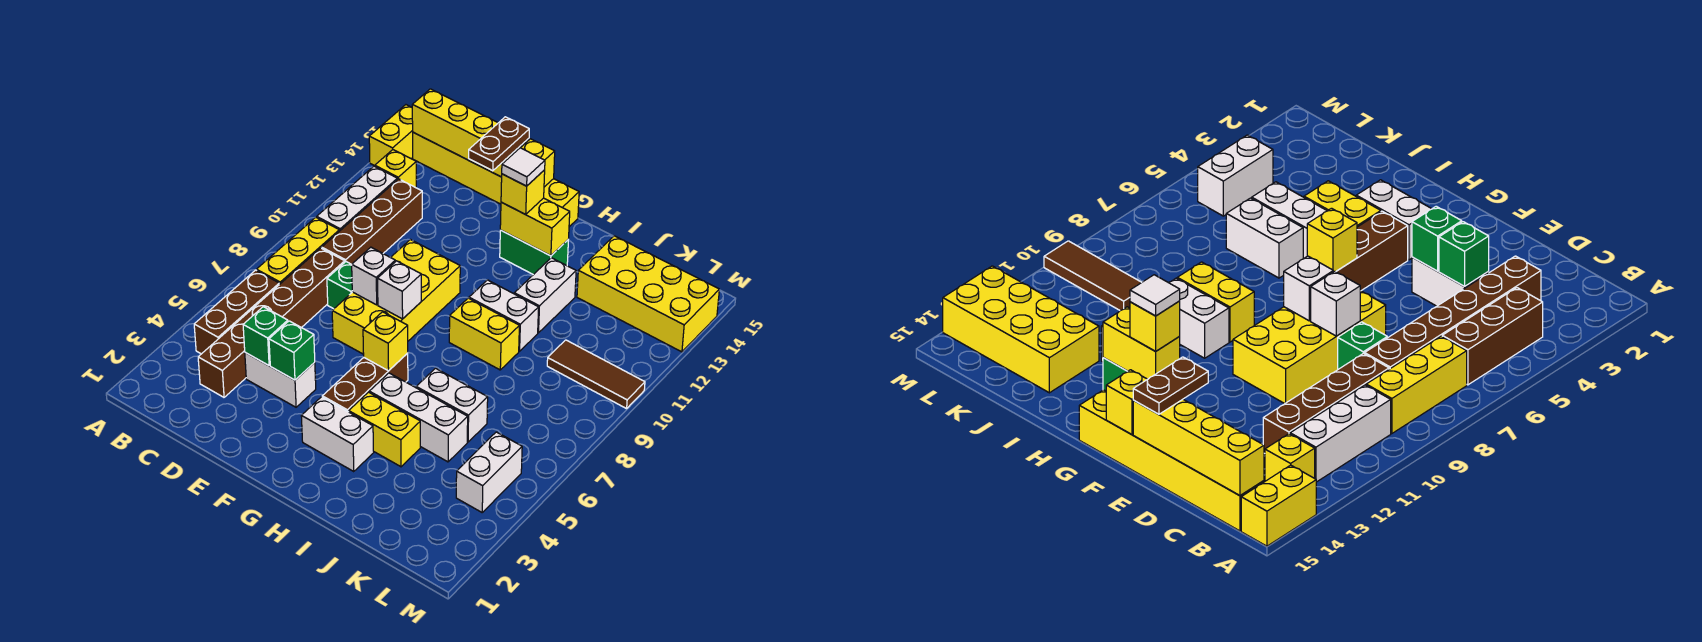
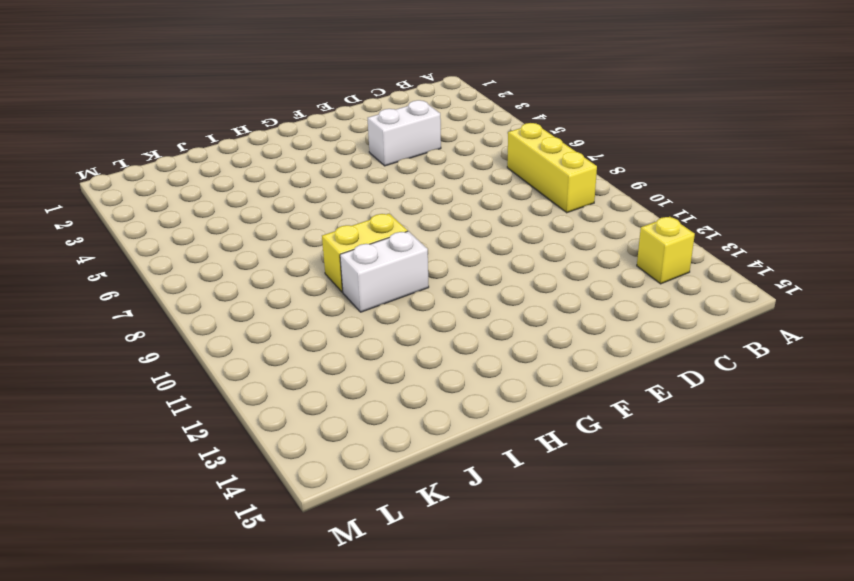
none -> yellow brick A14:A15 level 1
none -> brown brick B4:B6 level 1
none -> white brick B10:B12 level 1
none -> yellow brick B15:G15 level 1

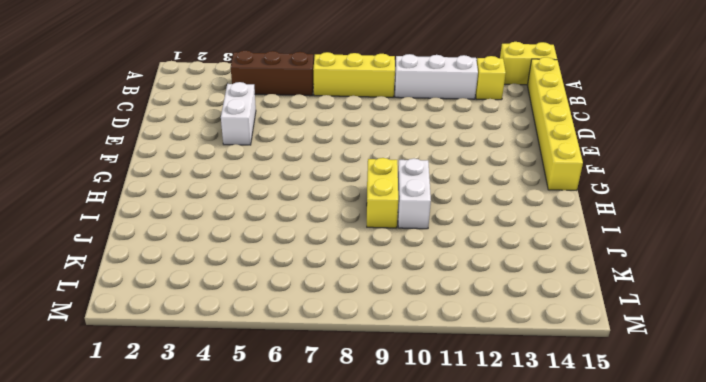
none -> brown brick C3:C8 level 1
none -> brown brick C9:C12 level 1
none -> green brick D8 level 1
none -> yellow brick E7:F10 level 1

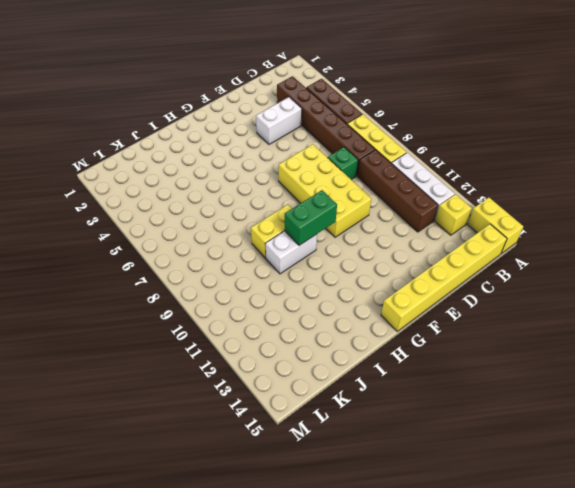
green brick G10:H10 level 2 -> green brick G13:H13 level 1
none -> white brick G3:H3 level 1
none -> brown brick G4:G6 level 1
none -> yellow brick H4:I4 level 1
none -> white brick H5:J5 level 1

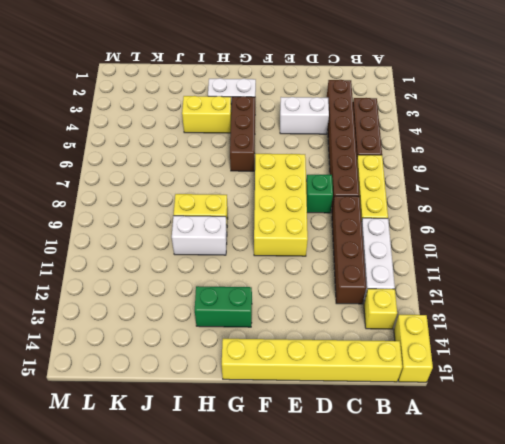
none -> white brick H5:J5 level 1
none -> white brick I6:J6 level 1
none -> white brick I11:I12 level 1
none -> yellow brick J13:M14 level 1

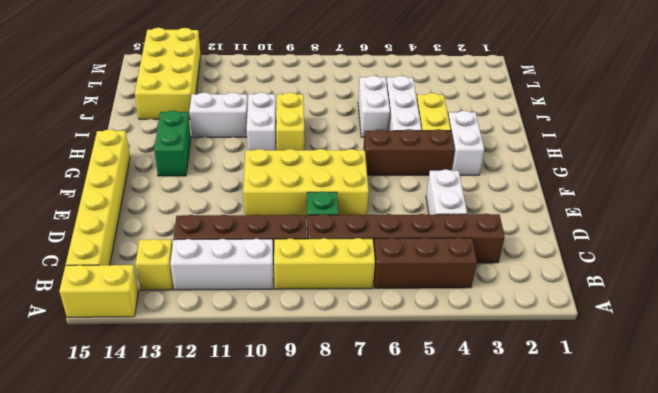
none -> brown tile K10:M10 level 1
none -> white brick L4:L5 level 1
none -> yellow brick B15:E15 level 2
none -> green brick D4 level 2

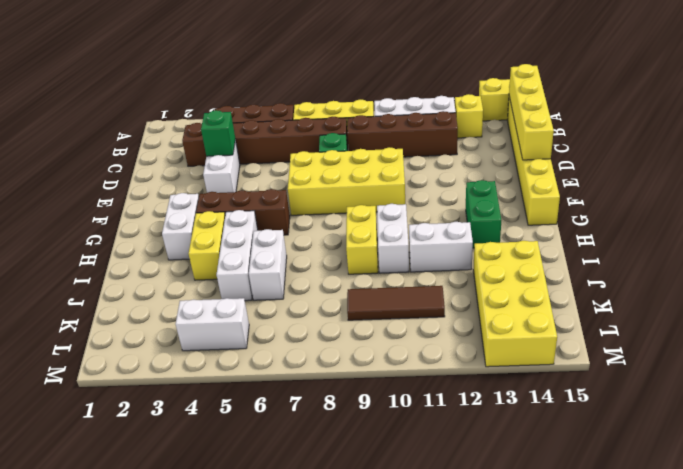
brown tile K9:K11 level 1 -> brown tile K10:M10 level 1
none -> green brick E4 level 2
none -> white brick E8 level 2
none -> white brick F8 level 2
none -> yellow brick F15 level 2

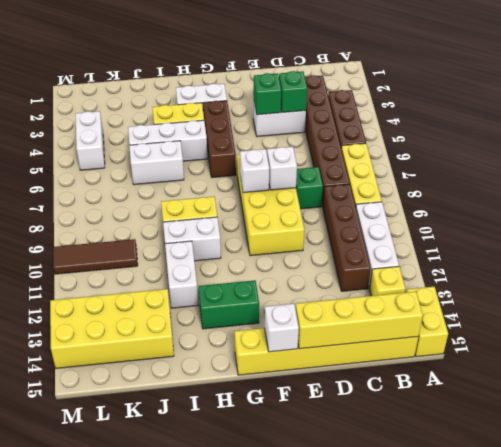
white brick F15 level 2 -> yellow brick F15 level 2
none -> yellow brick G6 level 2
none -> yellow brick G13:H13 level 2
none -> brown plate E14:E15 level 3
none -> yellow brick G13 level 3

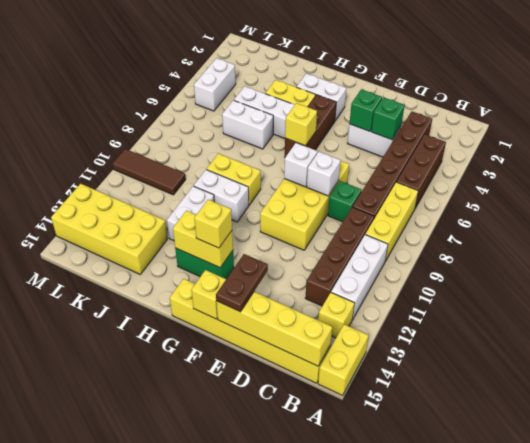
none -> white tile G13 level 4

